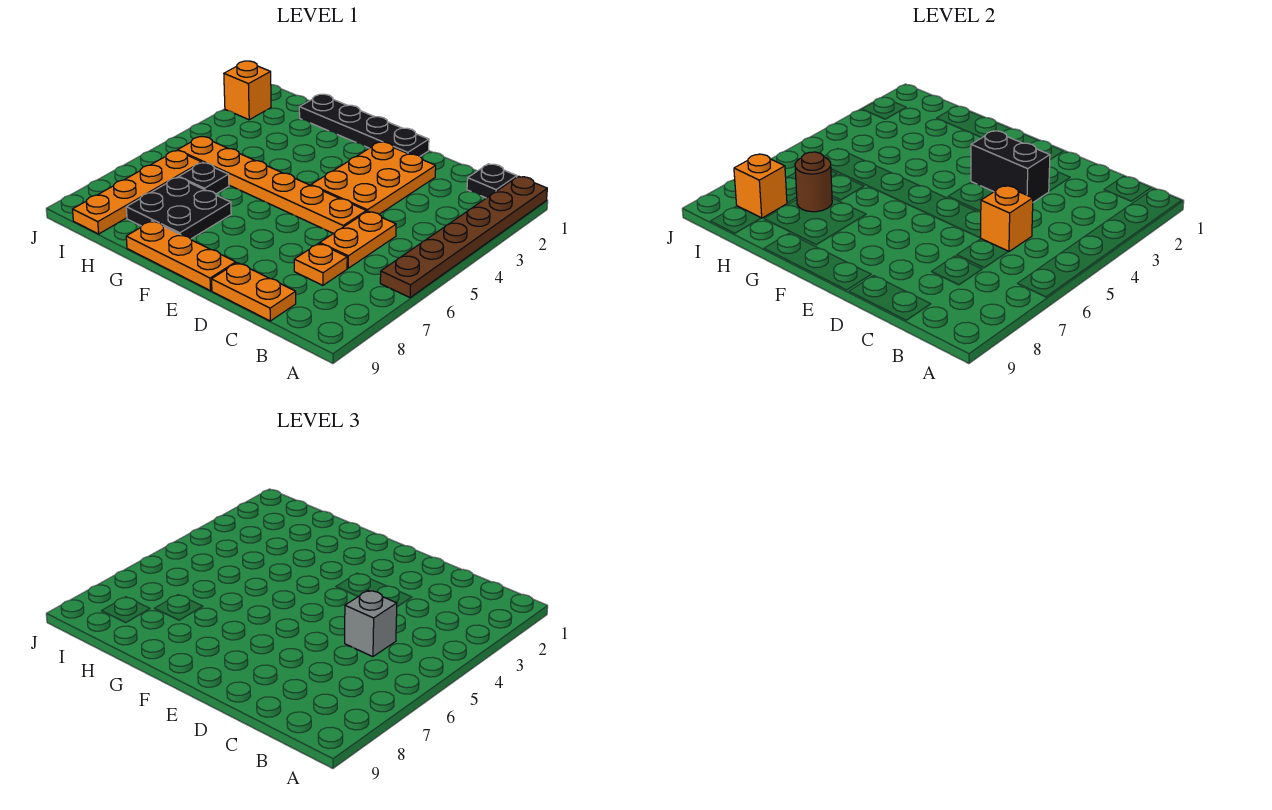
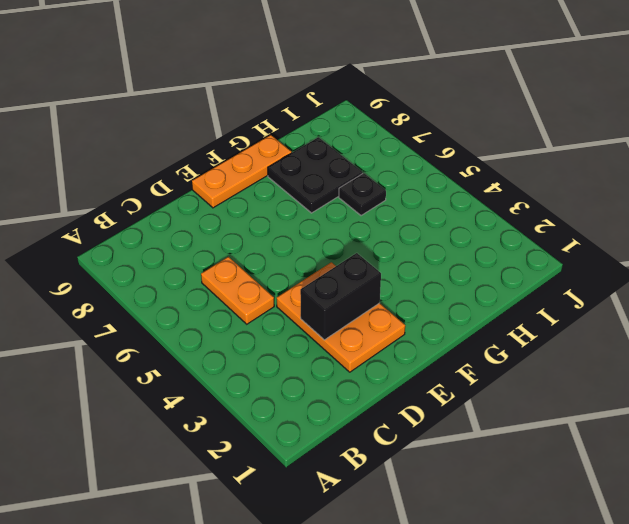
none -> brown plate A1:A6 level 1
none -> black plate B1 level 1
none -> orange plate C7 level 1

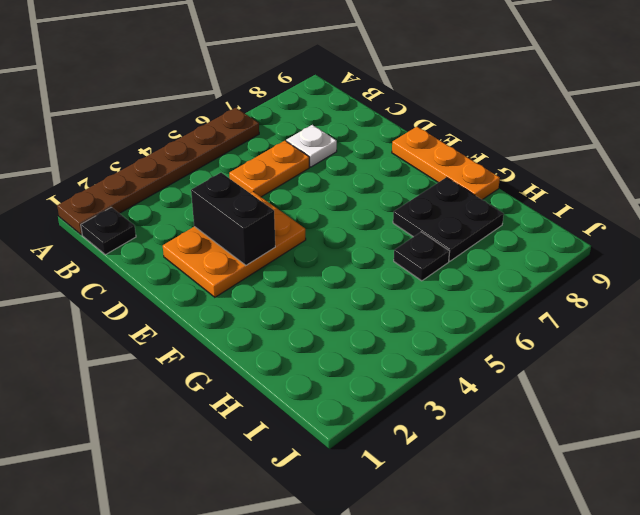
white plate C7 level 1 -> orange plate C7 level 1
none -> orange plate C9:D9 level 1
none -> orange plate D5:I5 level 1
none -> black plate E1:H1 level 1

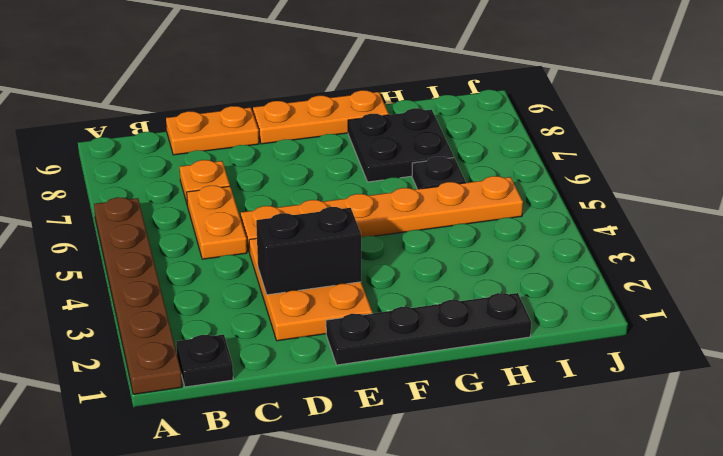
none -> orange plate I6:I9 level 1
none -> orange brick J2 level 1
none -> orange brick C5 level 2

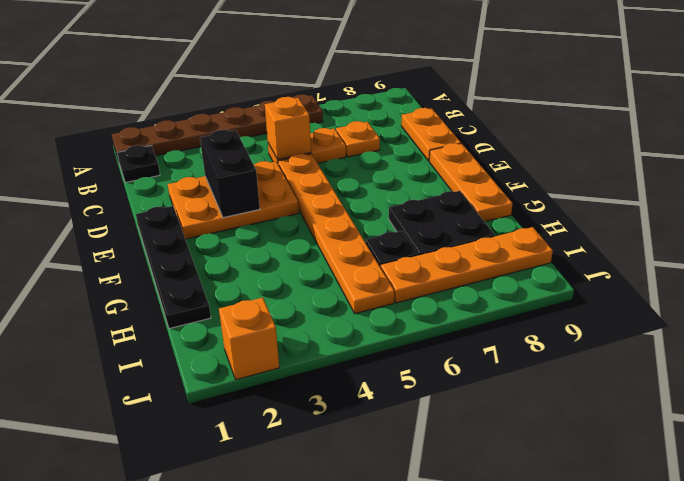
none -> brown round brick H7 level 2
none -> orange brick I8 level 2
none -> grey brick C5 level 3

